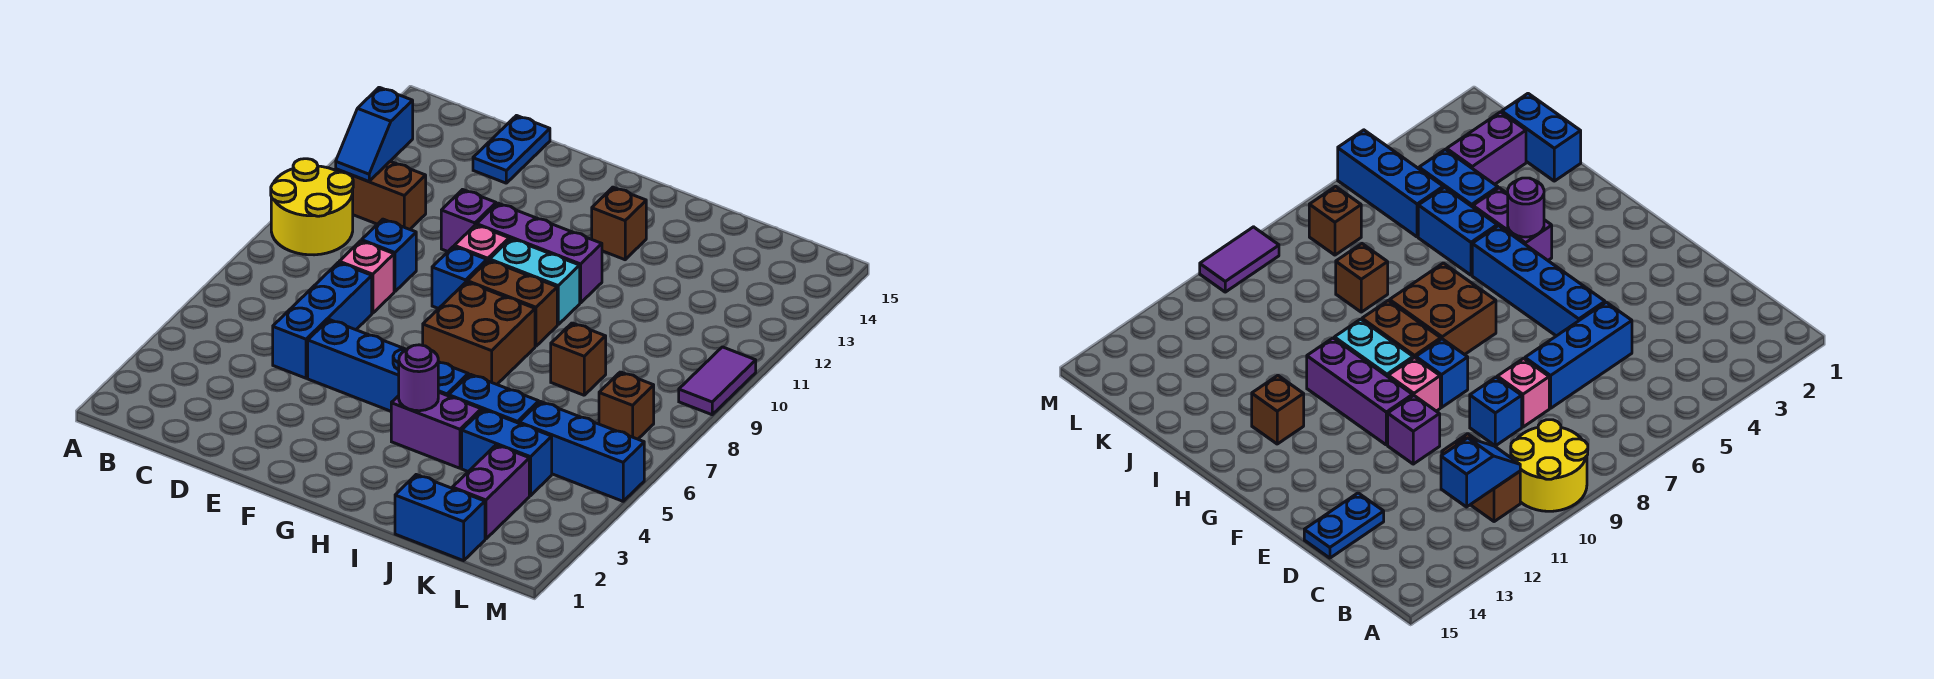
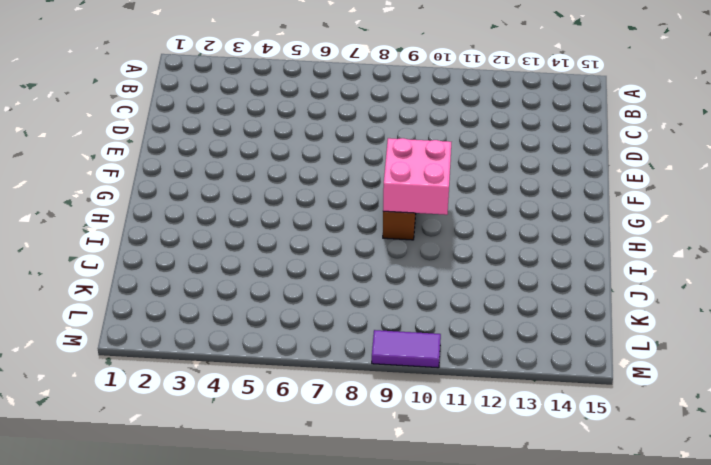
pink brick G9:H10 level 2 -> none
none -> yellow round brick A9:B10 level 1
none -> brown brick B11:C11 level 1
none -> blue brick D5:D7 level 1

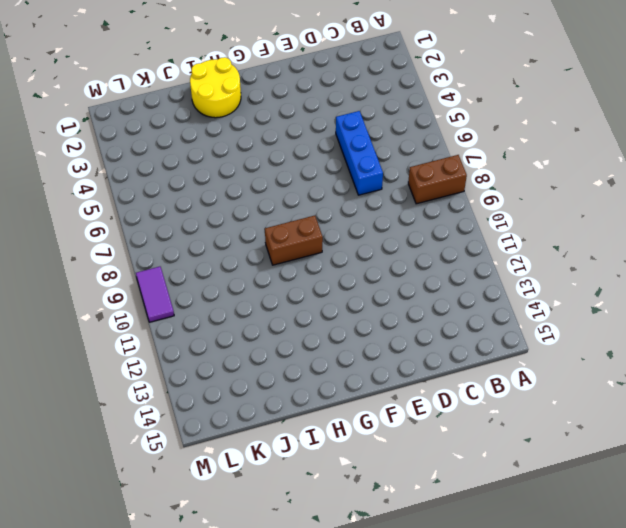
brown brick A8:B8 level 1 -> brown brick B11:C11 level 1
yellow round brick H1:I2 level 1 -> yellow round brick A9:B10 level 1
none -> pink brick D8 level 1
none -> blue brick D9 level 1
none -> blue plate D14:D15 level 1

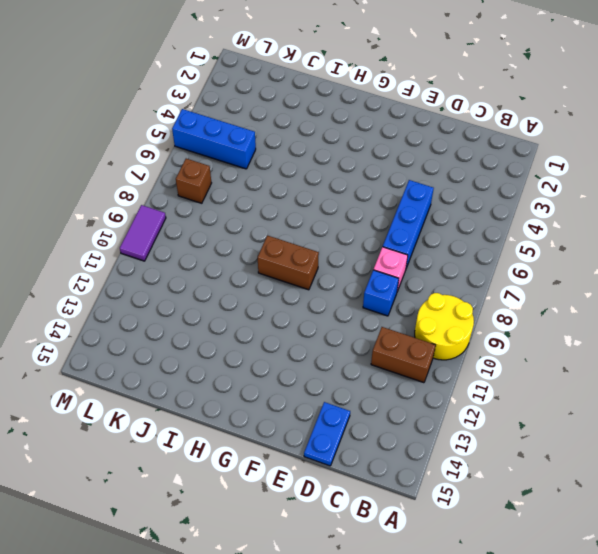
none -> blue brick E5:H5 level 1
none -> purple brick E11 level 1
none -> blue brick F9 level 1

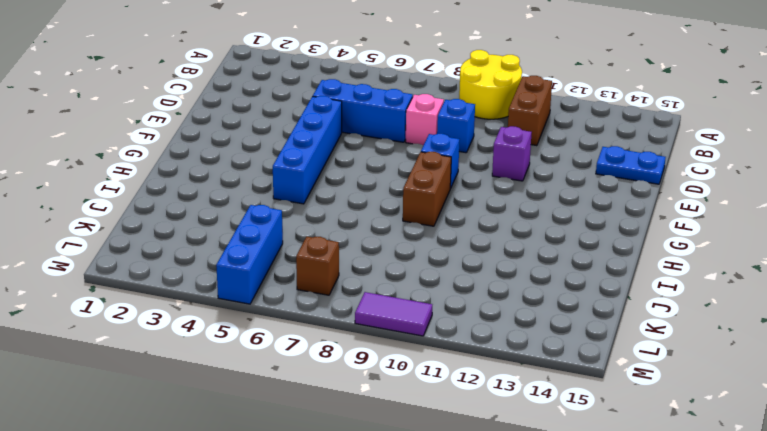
none -> pink brick F10 level 1
none -> purple brick F11:H11 level 1
none -> brown brick G7:H8 level 1

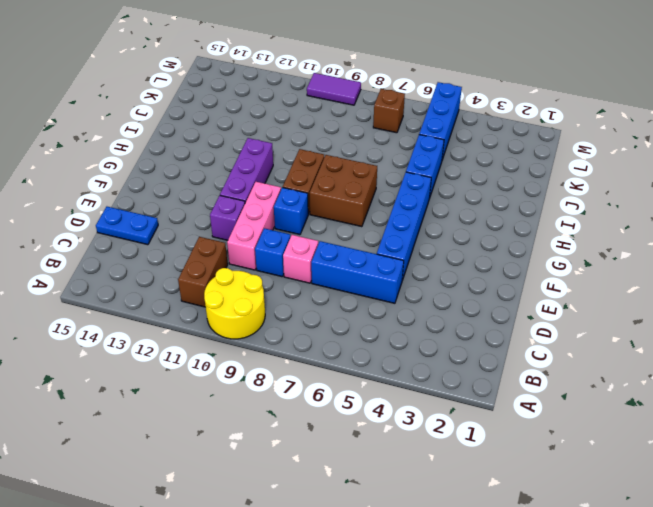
pink brick D10:F10 level 1 -> pink brick F10 level 1
none -> cyan brick G10:H10 level 1
none -> purple brick H4:I4 level 1
none -> brown brick H13 level 1

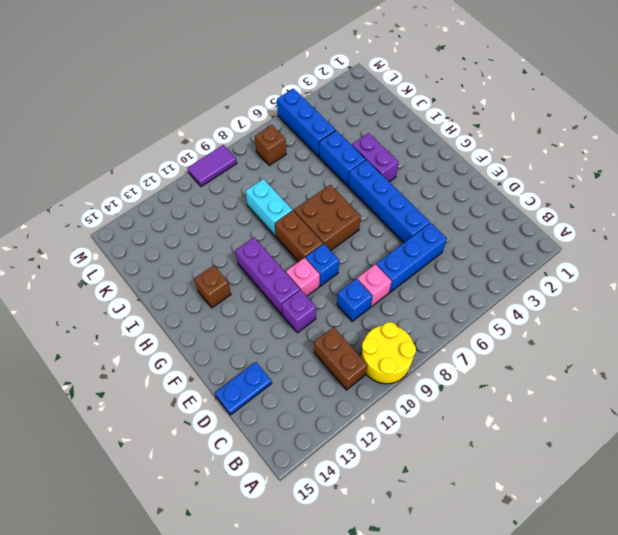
cyan brick I9:J9 level 1 -> cyan brick G10:H10 level 1
none -> blue brick J1:K1 level 1
none -> blue brick J4:K4 level 1
none -> brown brick J8 level 1

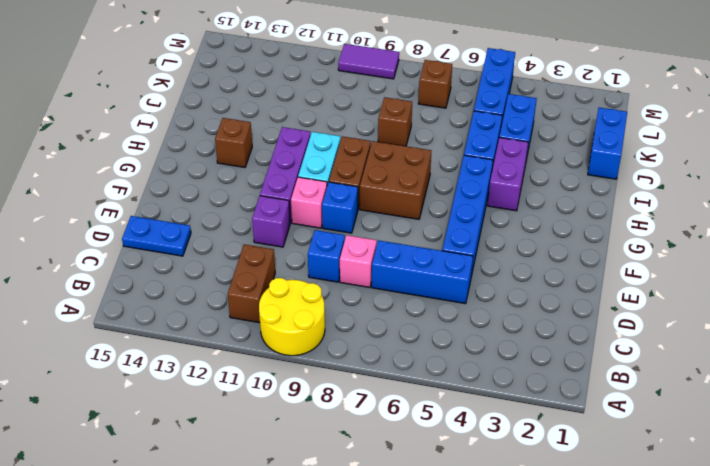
none -> purple brick K2:K3 level 1
none -> blue slope B11:B12 level 2 top 12
none -> purple round brick H4 level 2

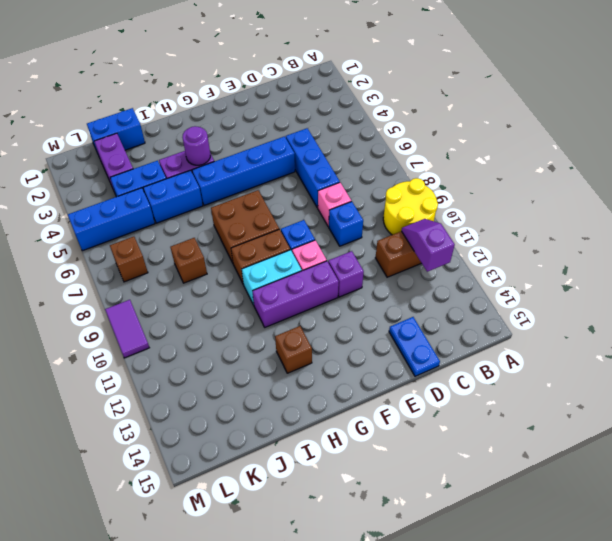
purple slope B11:B12 level 2 top 12 -> blue slope B11:B12 level 2 top 12

